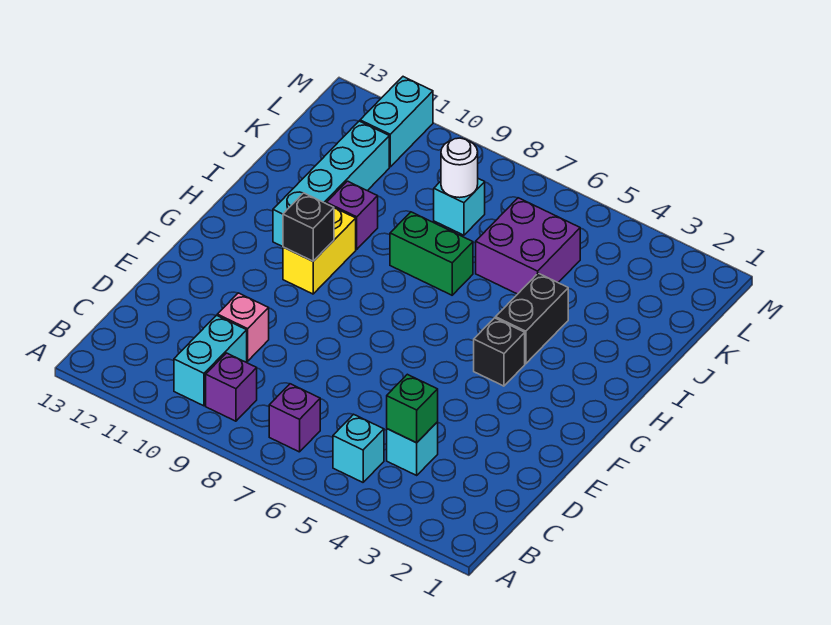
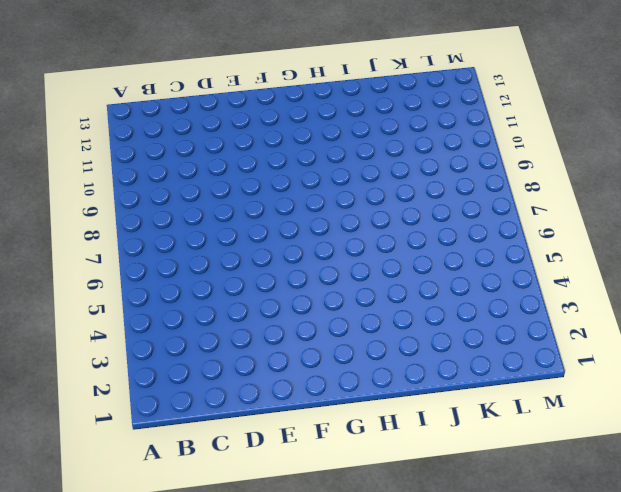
none -> cyan brick B5 level 1
none -> purple brick B7 level 1
none -> purple brick B9 level 1

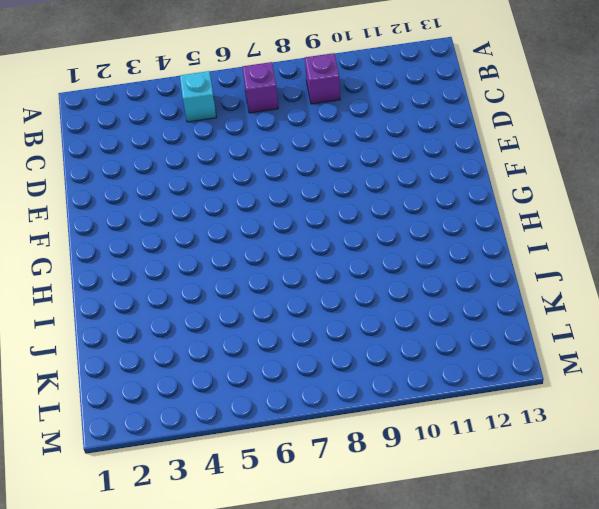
none -> cyan brick B10:C10 level 1
none -> cyan brick C4 level 1
none -> pink brick D10 level 1

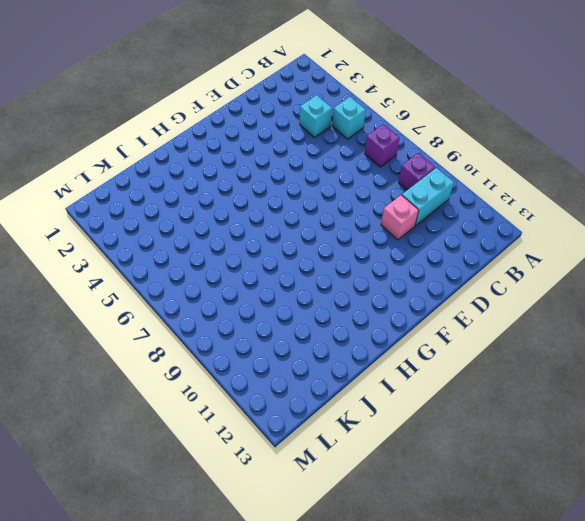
none -> black brick G4 level 1
none -> yellow brick G10:H10 level 1
none -> black brick H4:I4 level 1

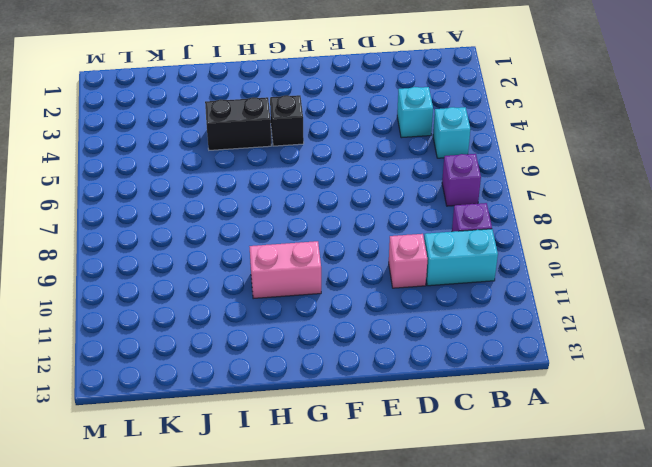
pink brick G10:H10 level 1 -> yellow brick G10:H10 level 1
none -> cyan brick H11:K11 level 1
none -> green brick I7:I8 level 1
none -> purple brick I10 level 1

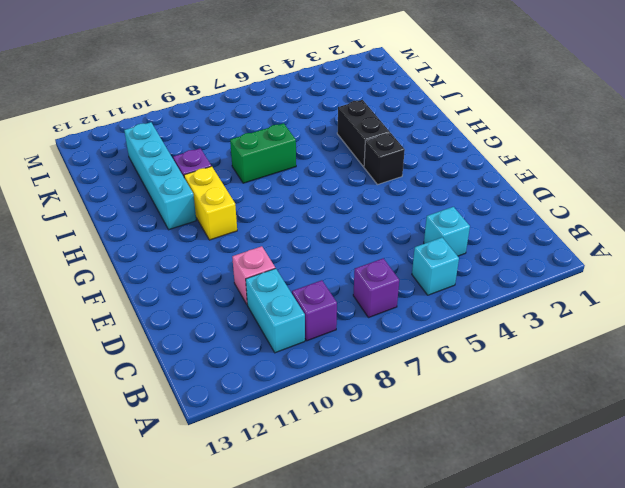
none -> purple brick J5:K6 level 1
none -> cyan brick K8 level 1
none -> cyan brick L11:M11 level 1

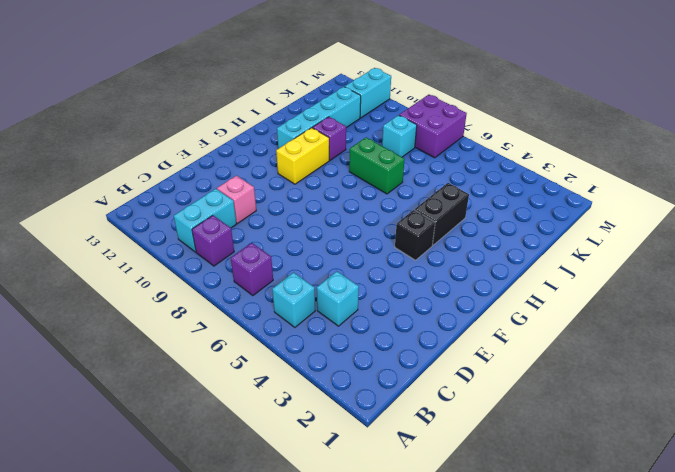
purple brick L7:M8 level 1 -> purple brick J5:K6 level 1
none -> green brick C4 level 2
none -> black brick G10 level 2
none -> white round brick K8 level 2

